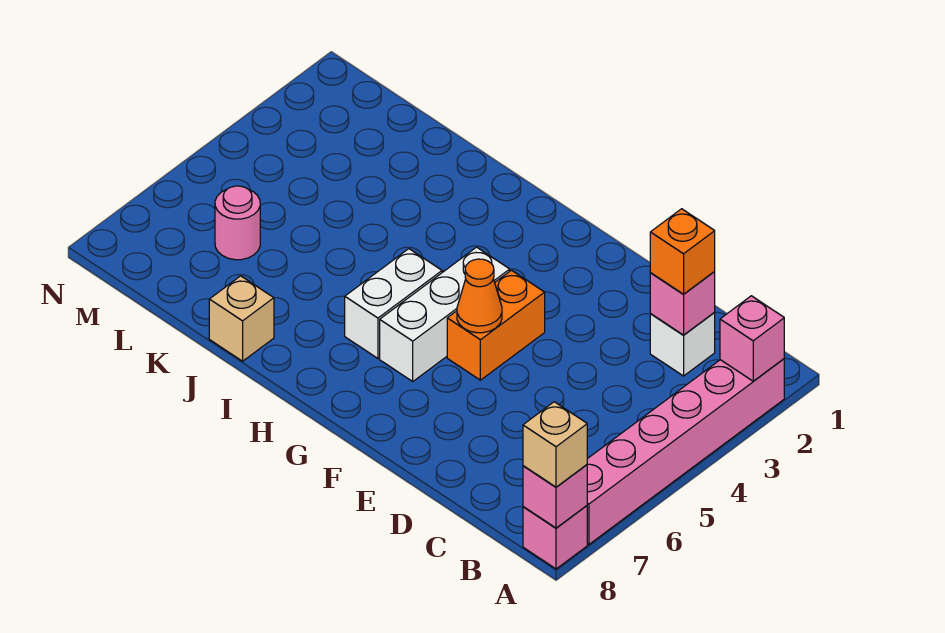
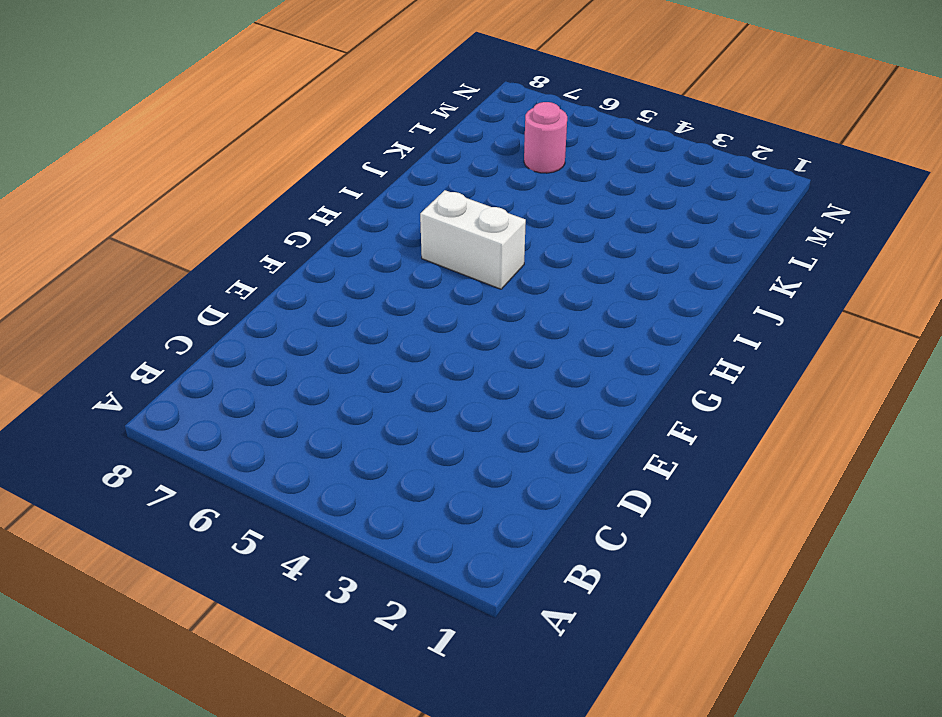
none -> pink brick A2:A7 level 1
none -> pink brick A8 level 1
none -> white brick C2 level 1

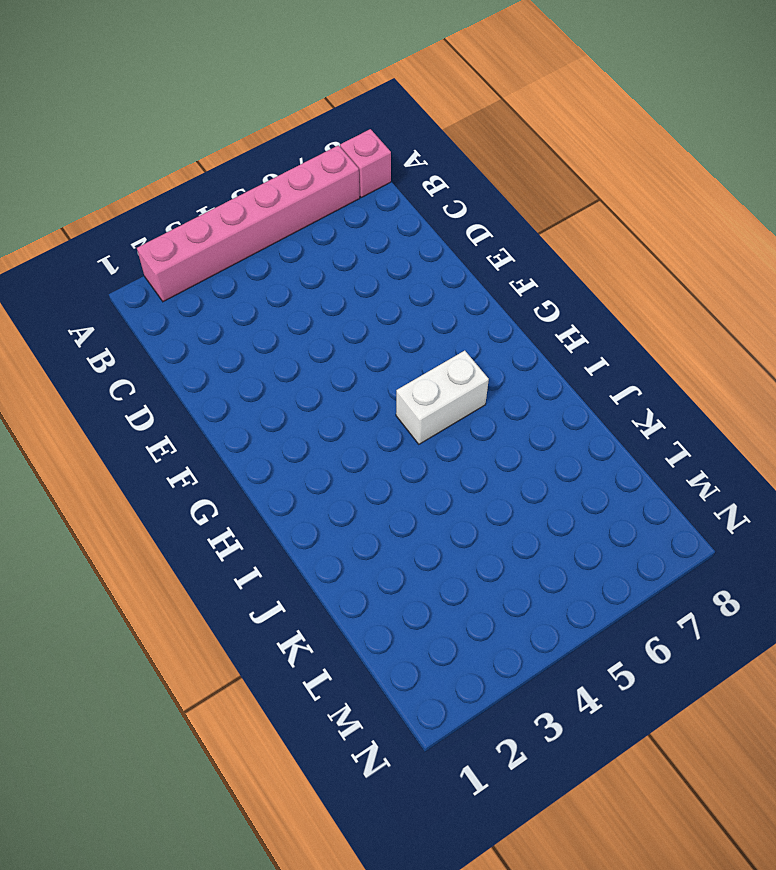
none -> white brick C2 level 1
none -> orange brick F4:F5 level 1
none -> white brick G4:G6 level 1

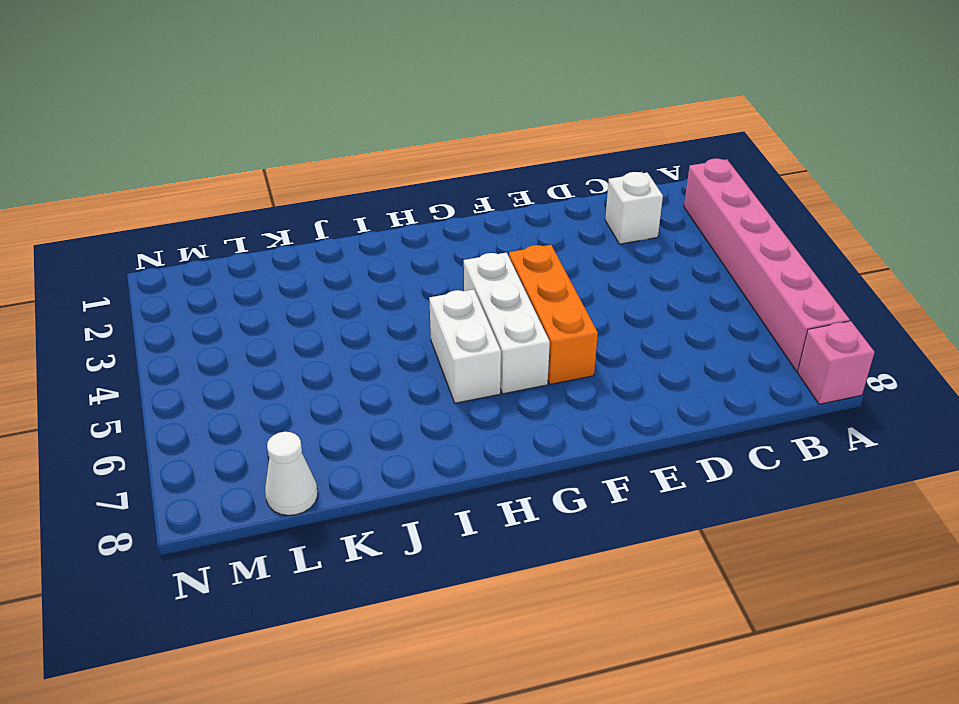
orange brick F4:F6 level 1 -> orange brick F4:F5 level 1
white cone L8 level 1 -> none
none -> tan brick J8 level 1
none -> pink round brick L6 level 1
none -> pink brick A2 level 2

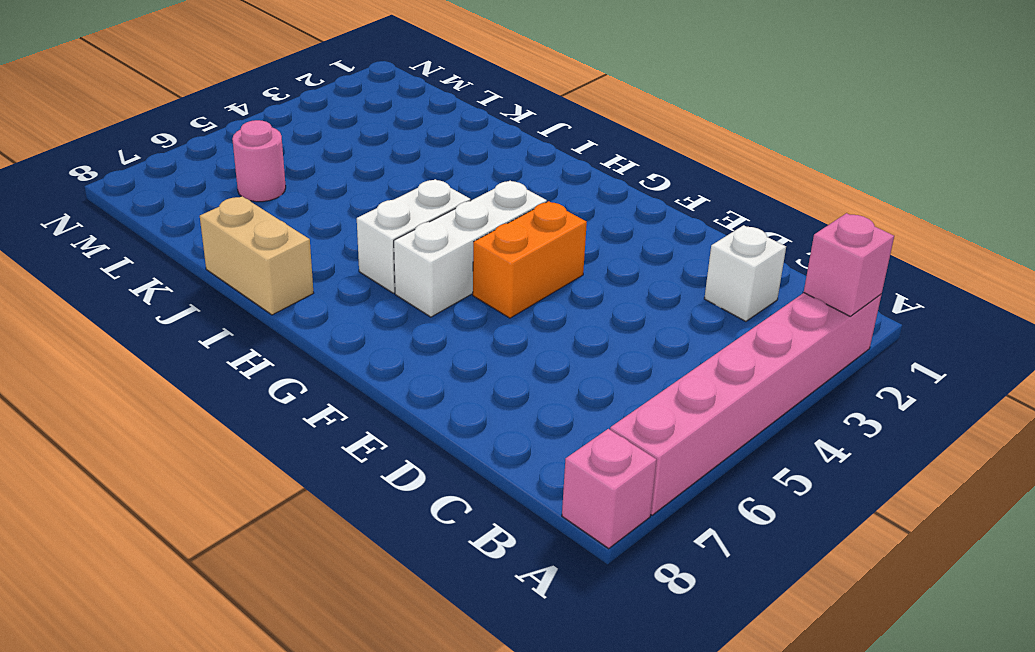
tan brick I8:J8 level 1 -> tan brick J8 level 1
none -> pink brick A8 level 2
none -> pink brick C2 level 2
none -> orange cone F5 level 2

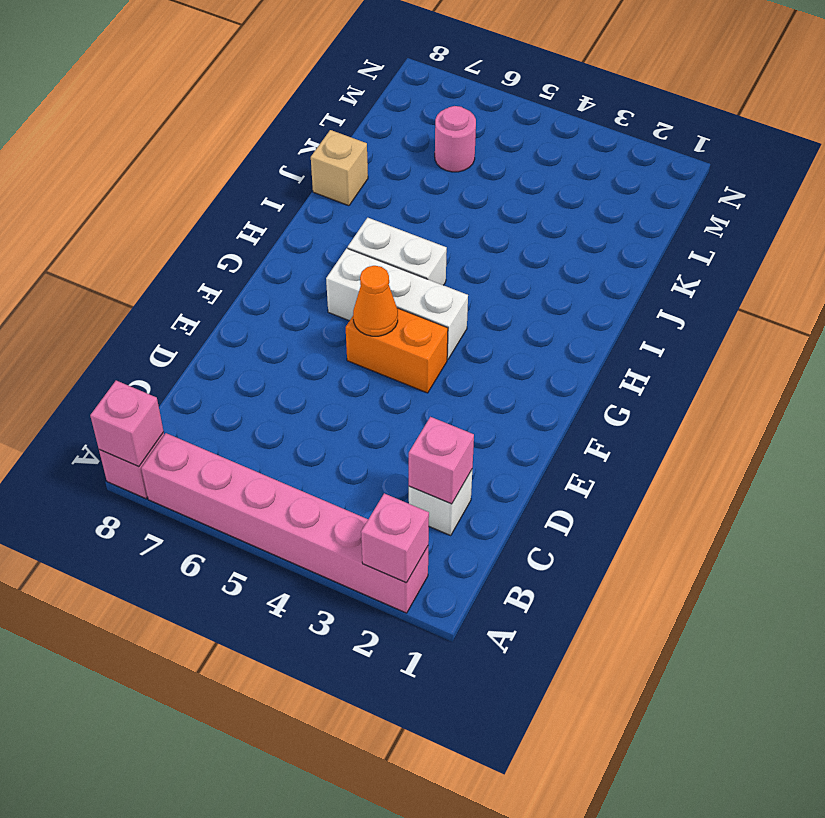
none -> tan brick A8 level 3
none -> orange brick C2 level 3

